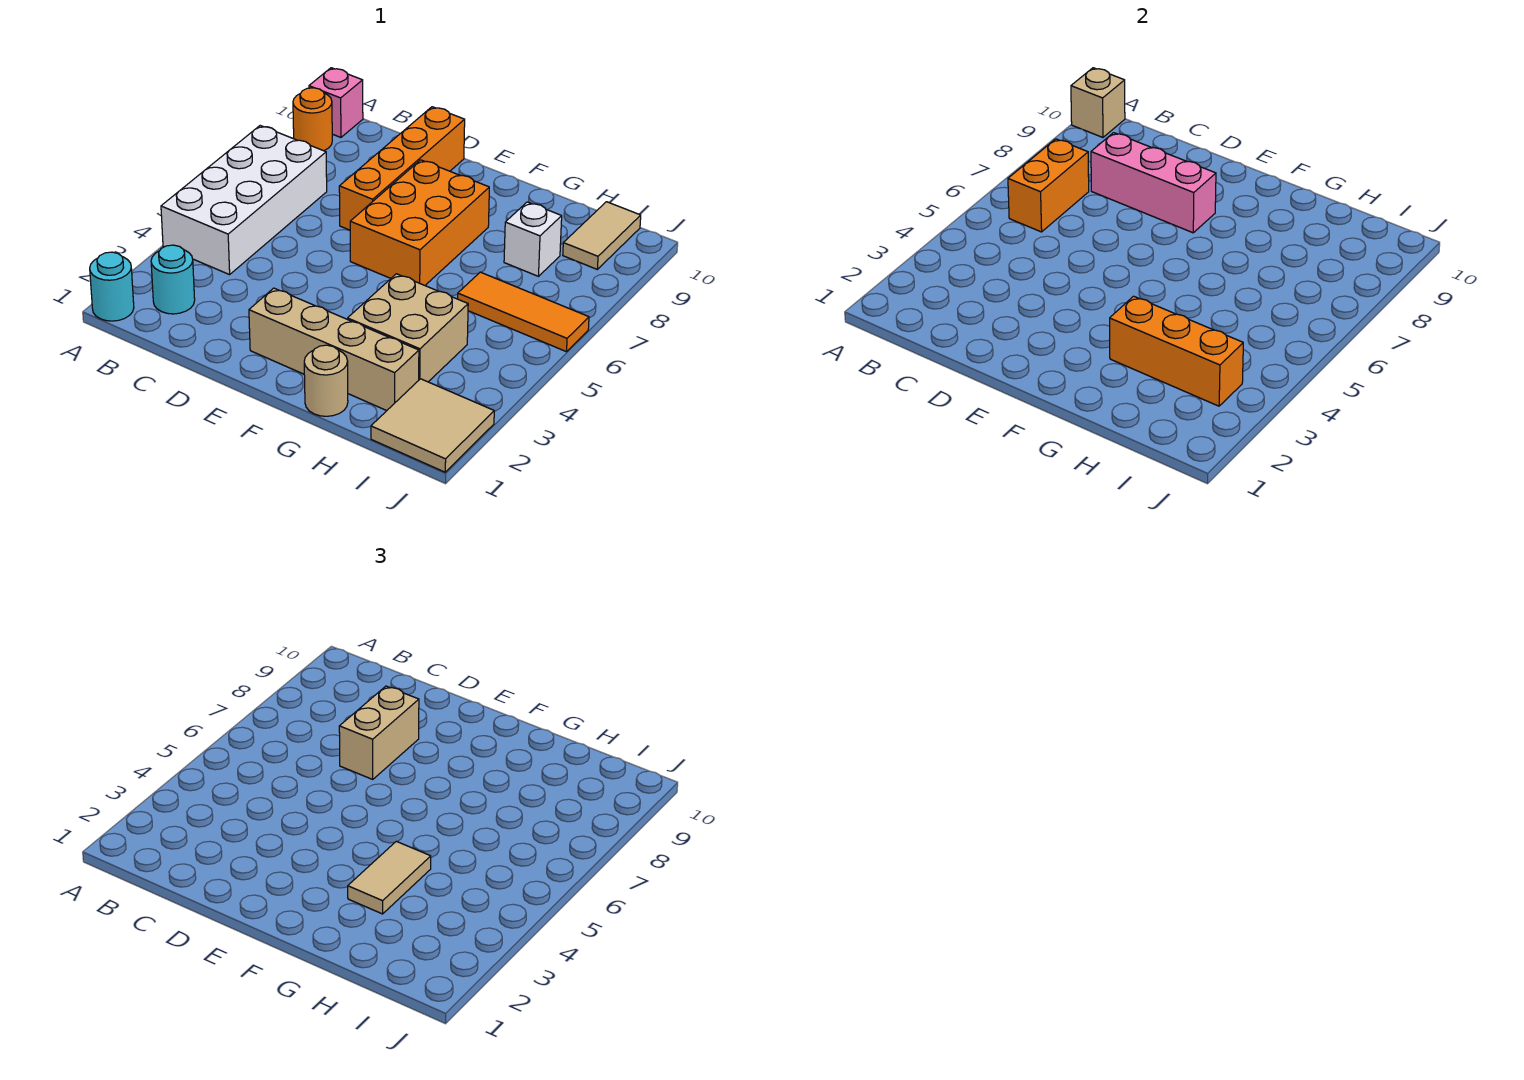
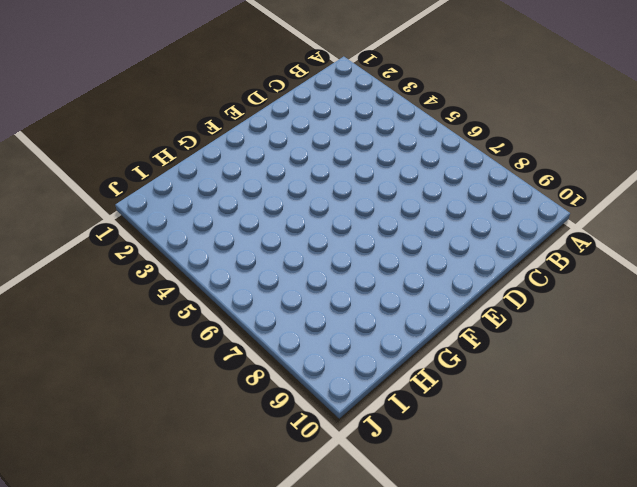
none -> cyan round brick A1 level 1
none -> white brick A4:B7 level 1
none -> orange round brick A9 level 1

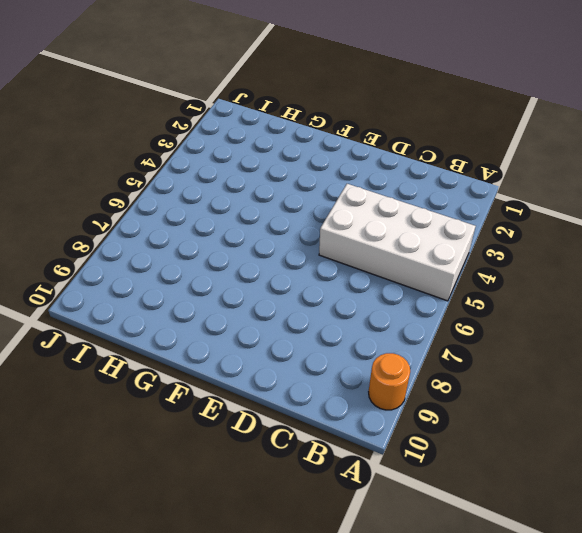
white brick A4:D5 level 1 -> white brick A4:B7 level 1
none -> cyan round brick A1 level 1
none -> pink brick A10 level 1
none -> cyan round brick B2 level 1

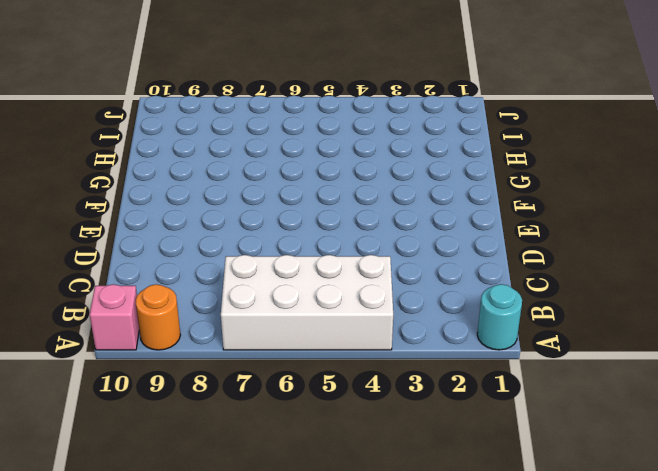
none -> cyan round brick B2 level 1
none -> orange brick D7:D10 level 1
none -> tan brick E2:H2 level 1

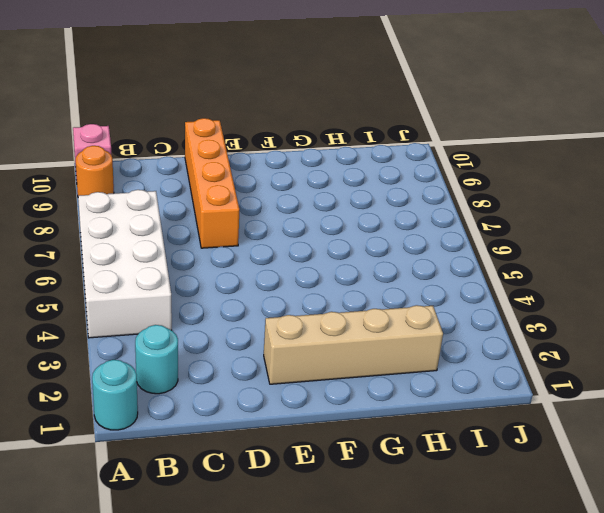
none -> orange brick E6:F8 level 1
none -> tan round brick G1 level 1
none -> tan brick G3:H4 level 1

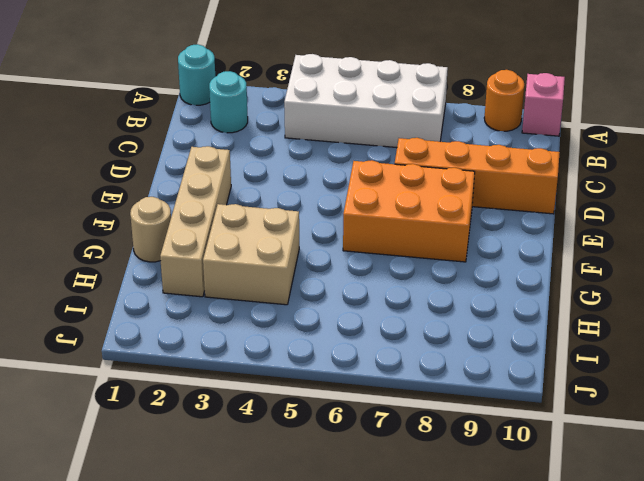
none -> orange tile H6:J6 level 1
none -> white brick H8 level 1
none -> tan tile I1:J2 level 1

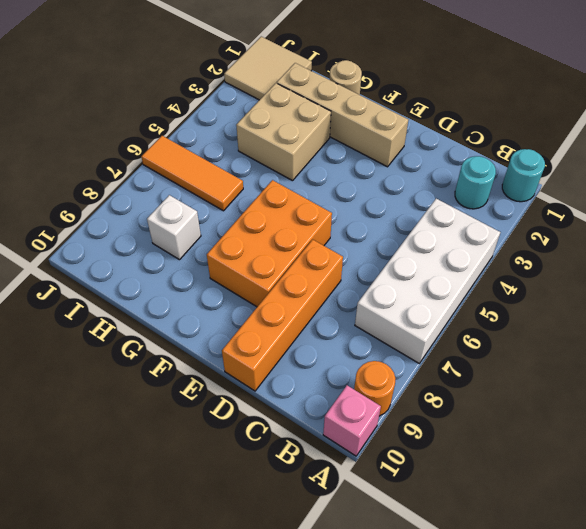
none -> tan tile I9:I10 level 1
none -> tan brick A10 level 2
none -> orange brick B6:B7 level 2

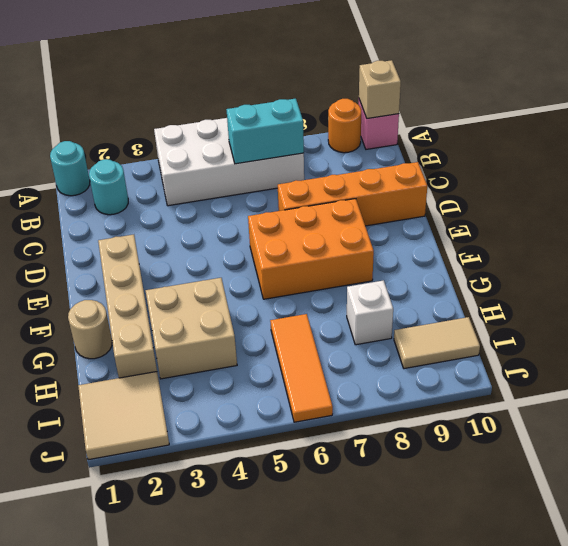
cyan brick B6:B7 level 2 -> orange brick B6:B7 level 2
none -> pink brick C8:E8 level 2
none -> orange brick G3:I3 level 2
none -> tan brick D7:D8 level 3

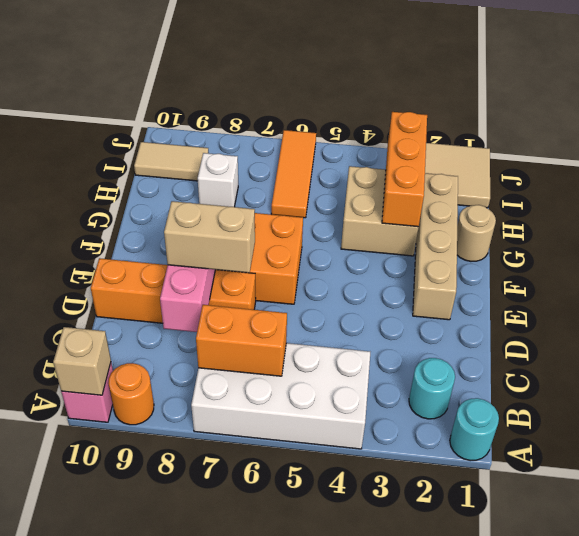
none -> tan tile G3:G4 level 3

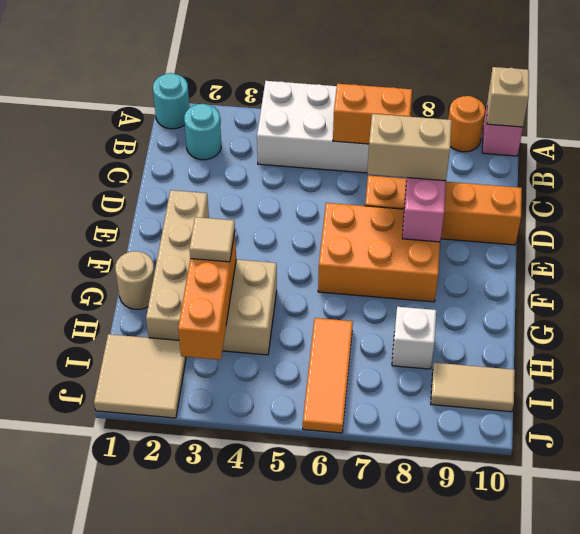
tan tile G3 level 3 -> tan tile G3:G4 level 3

